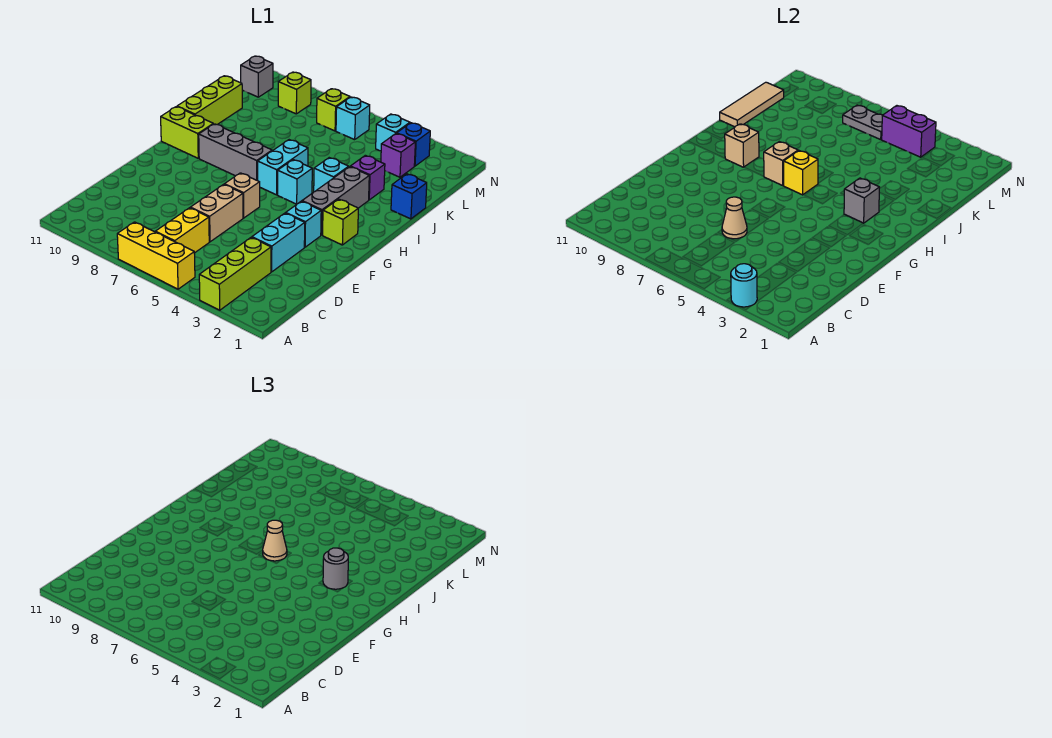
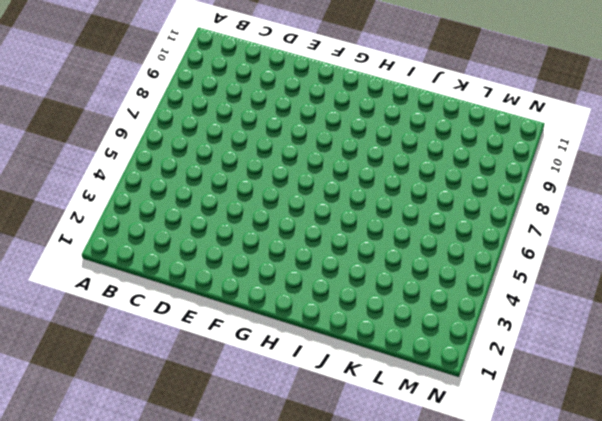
none -> lime brick A3:C3 level 1
none -> yellow brick A5:A7 level 1
none -> yellow brick B6:C6 level 1
none -> cyan brick D3:E3 level 1

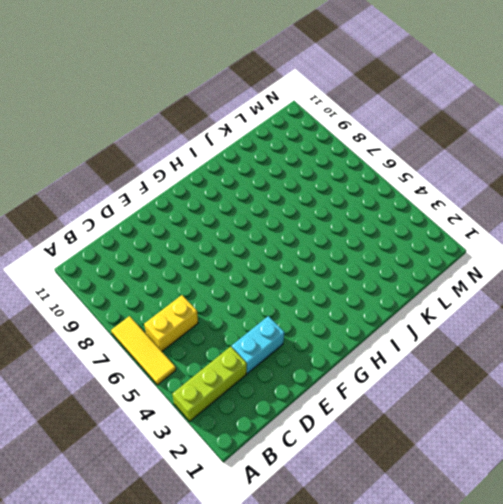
yellow tile A5:A7 level 1 -> yellow brick A5:A7 level 1
none -> tan brick D6:E6 level 1
none -> cyan brick F3 level 1
none -> tan brick F6 level 1
none -> lime brick G2 level 1

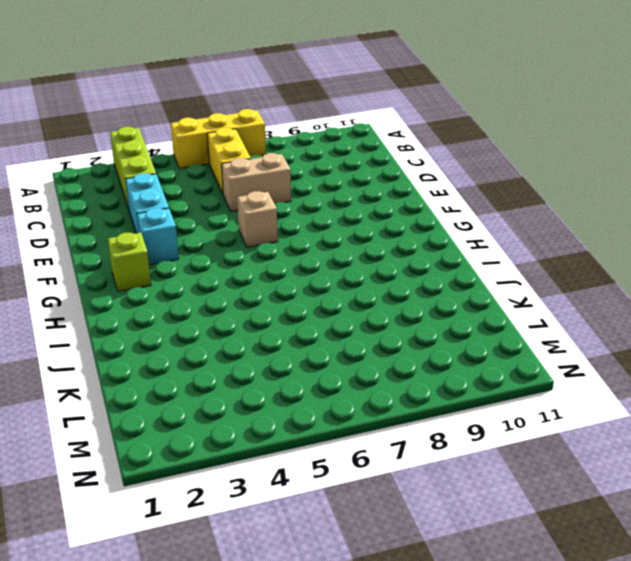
tan brick D6:D7 level 1 -> tan brick D6:E6 level 1
none -> grey brick G3:I3 level 1
none -> cyan brick H5 level 1
none -> cyan brick H6:I6 level 1
none -> grey brick H7:H9 level 1

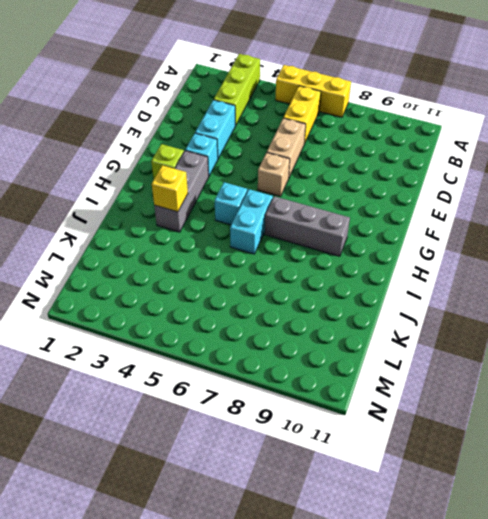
yellow brick I3 level 2 -> yellow brick H6 level 2
none -> lime brick H10:H11 level 1
none -> cyan brick I4 level 1
none -> lime brick I11:K11 level 1
none -> blue brick J1 level 1

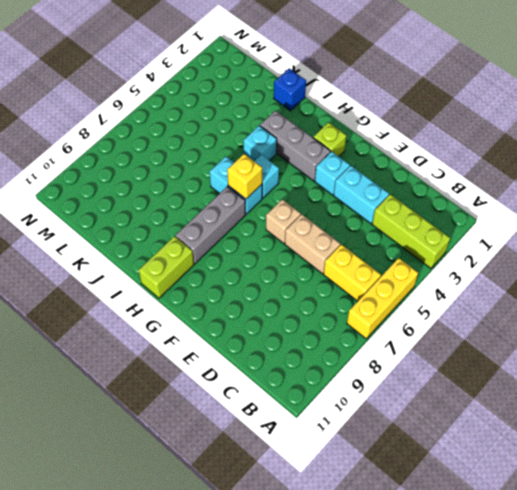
none -> lime brick I11:K11 level 1
none -> purple brick J3 level 1
none -> purple brick L3 level 1
none -> blue brick M3 level 1

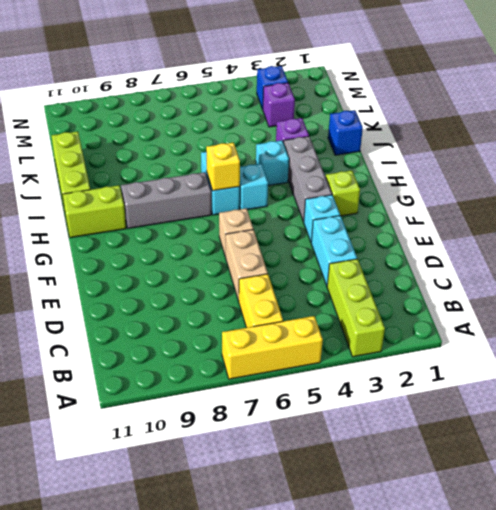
none -> cyan brick M4 level 1
none -> cyan brick M6 level 1
none -> lime brick M7 level 1
none -> lime brick M9 level 1

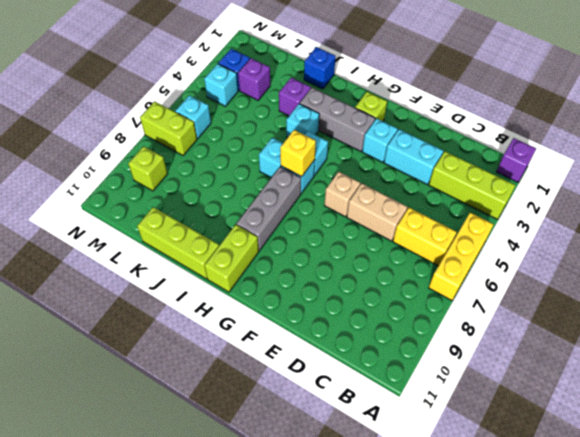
purple brick A1 level 1 -> none
lime brick M7:N7 level 1 -> lime brick M7 level 1
none -> grey brick M11 level 1
none -> cyan round brick A3 level 2
none -> tan cone D6 level 2
none -> grey brick H3 level 2

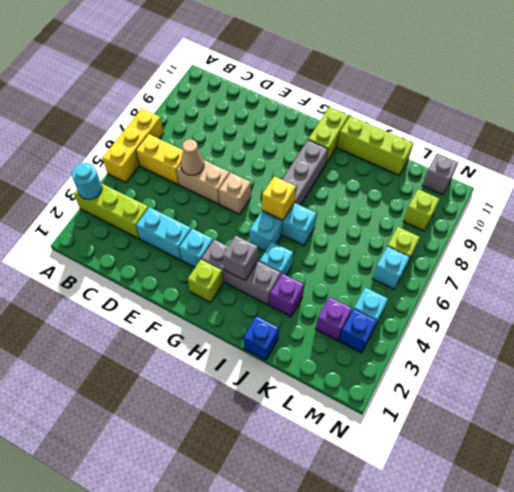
none -> tan brick H7 level 2
none -> tan brick H9 level 2
none -> tan tile J11:L11 level 2
none -> purple brick M4:M5 level 2

